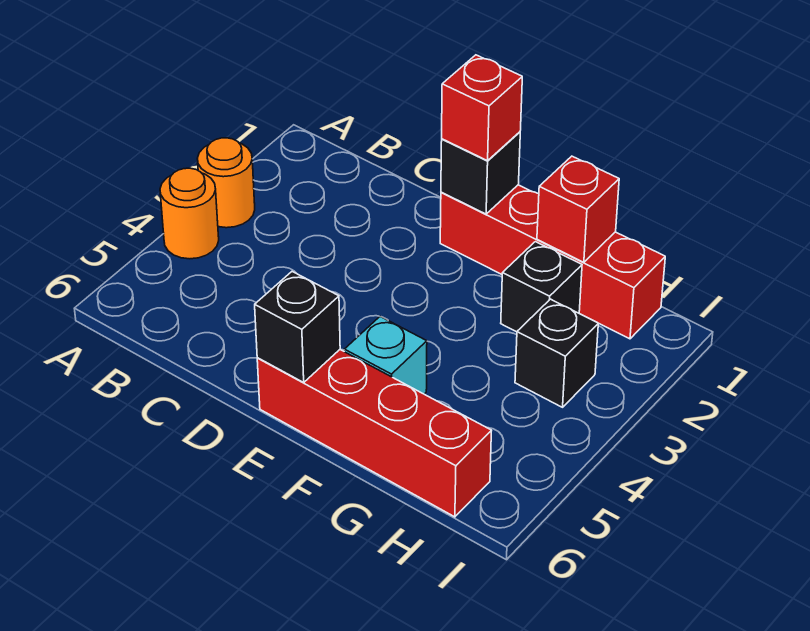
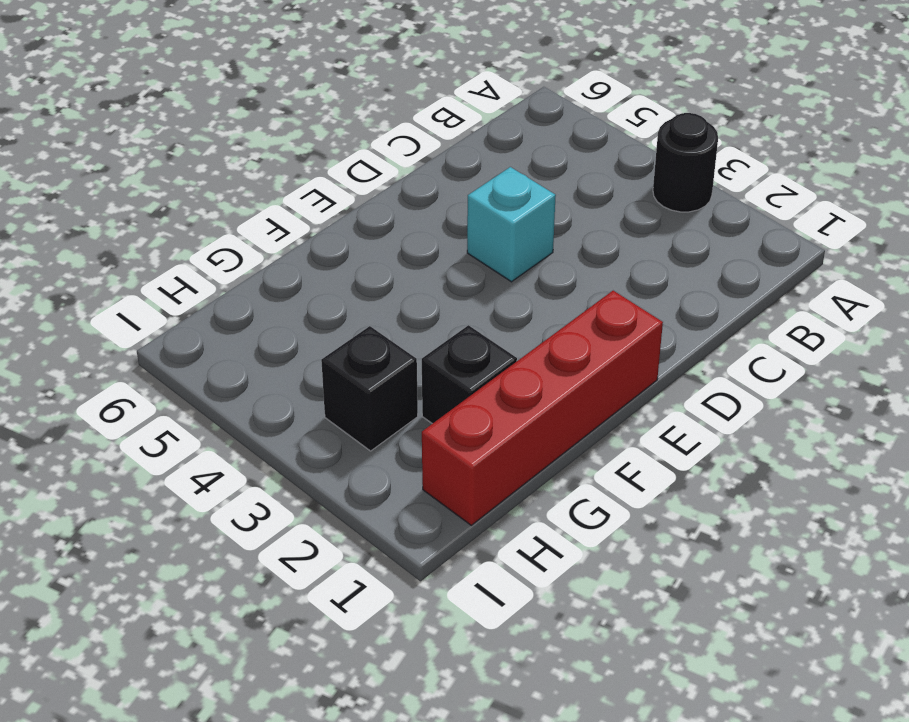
black round brick A3 level 1 -> orange round brick A3 level 1
cyan brick D4 level 1 -> cyan brick F5 level 1
none -> orange round brick A4 level 1
none -> red brick E6:H6 level 1

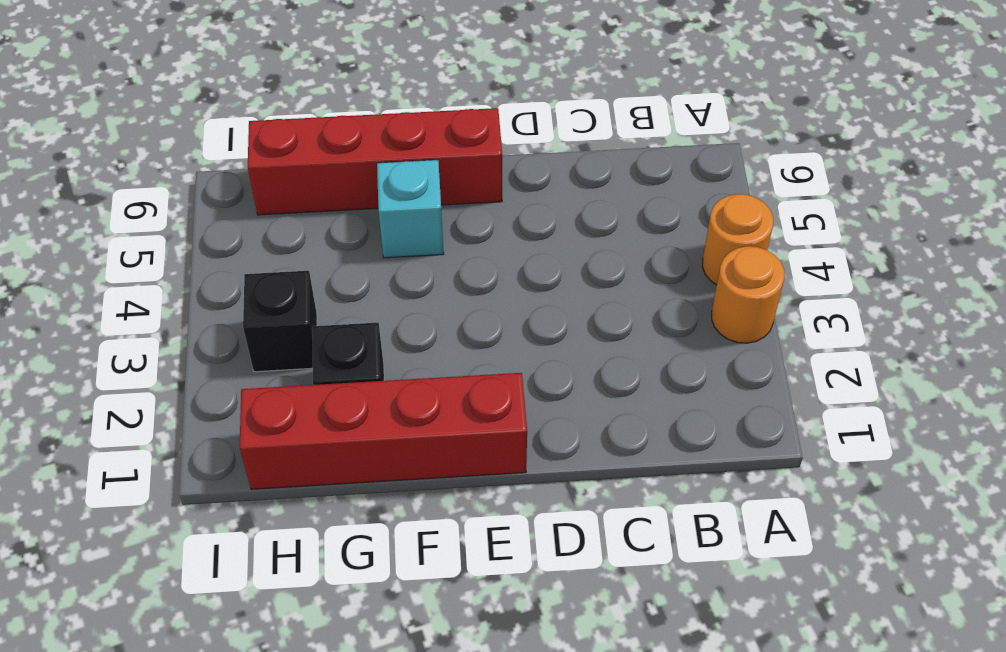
none -> black brick E1 level 2
none -> black brick E6 level 2

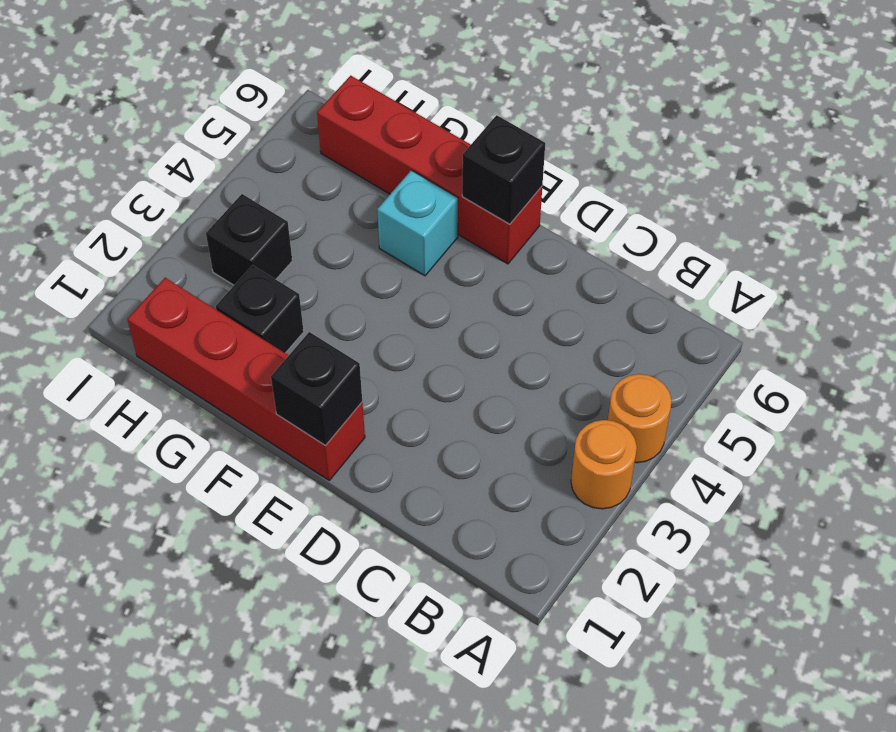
none -> red brick G1 level 2
none -> red brick E1 level 3

